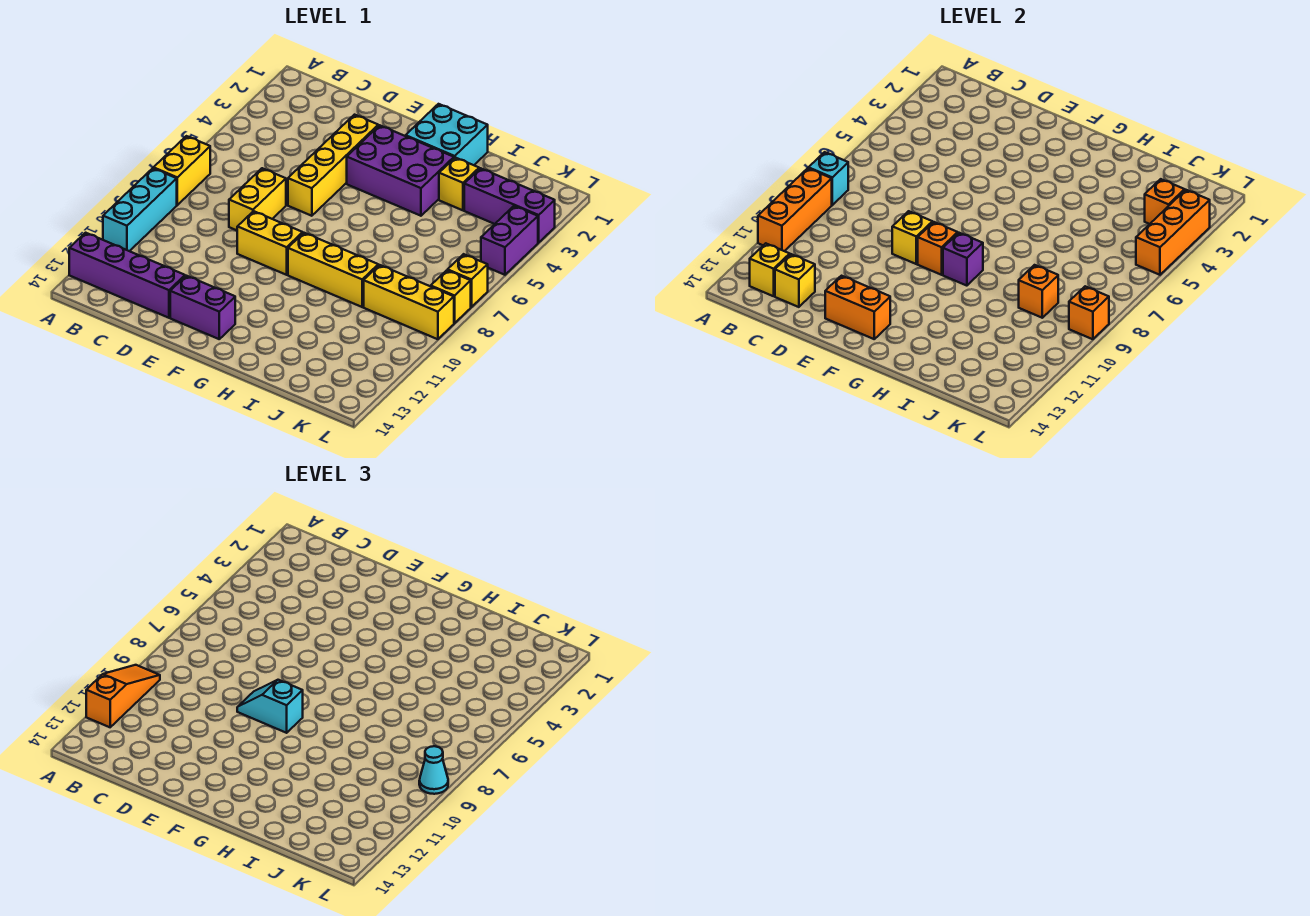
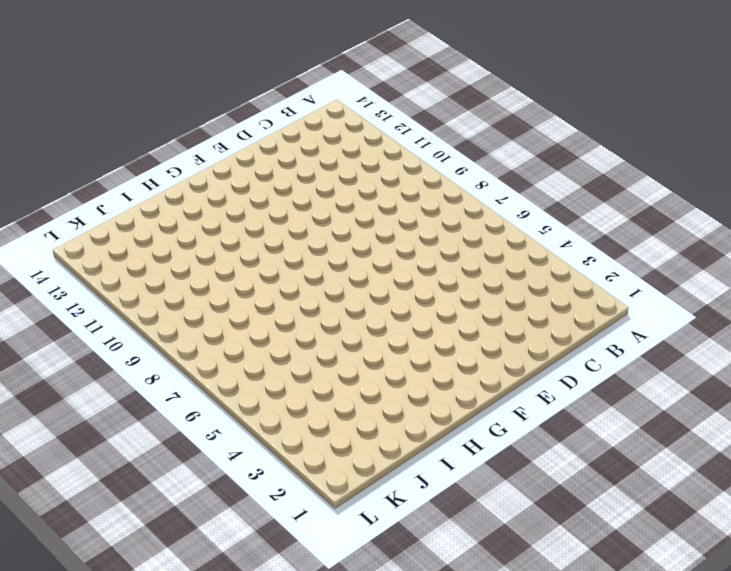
none -> yellow brick A7:A8 level 1
none -> cyan brick A9:A11 level 1
none -> purple brick A13:D13 level 1
none -> yellow brick D7:D8 level 1

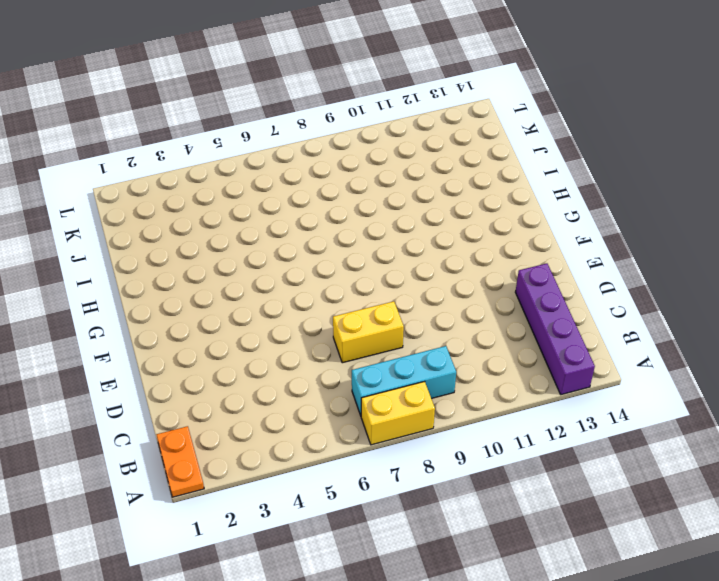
orange plate A1:B1 level 1 -> none
cyan brick B7:B9 level 1 -> cyan brick A9:A11 level 1
none -> yellow brick E3:E6 level 1
none -> yellow brick E9:F9 level 1
none -> purple brick E13:F13 level 1
none -> purple brick F3:H4 level 1

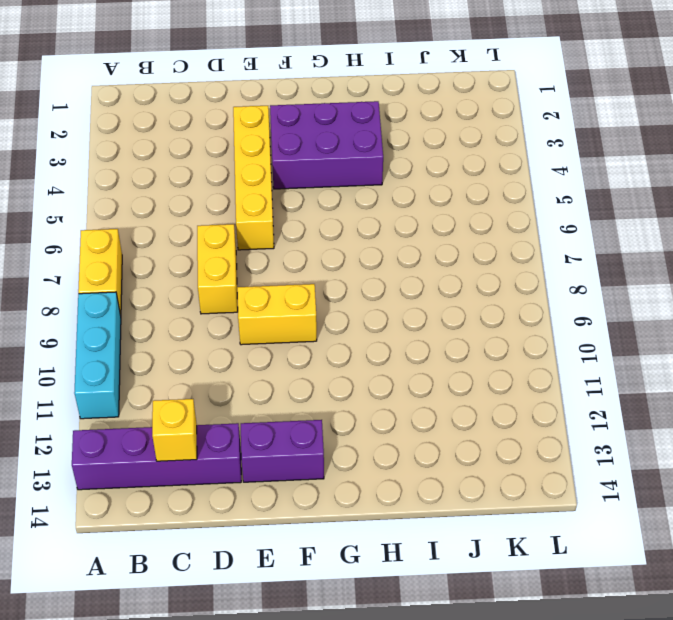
none -> cyan brick G1:H2 level 1
none -> yellow brick G9:I9 level 1
none -> yellow brick I3 level 1
none -> purple brick J3:L3 level 1

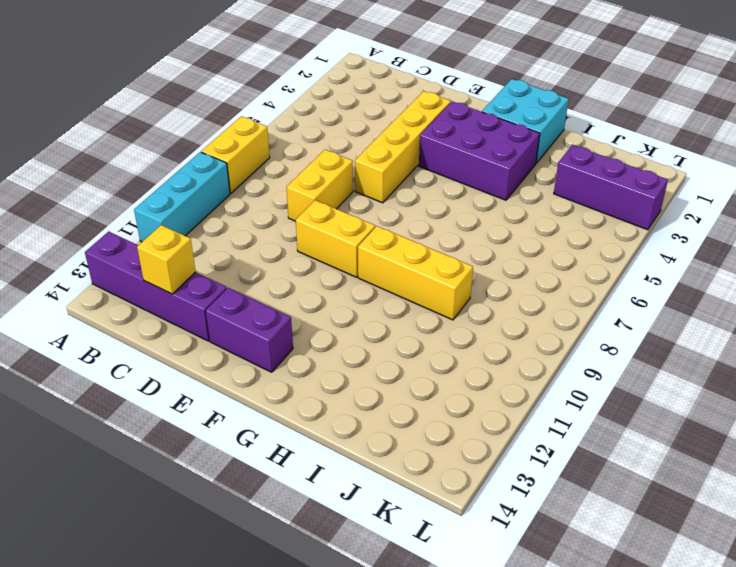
none -> yellow brick I3 level 1
none -> yellow brick J9:L9 level 1
none -> purple brick L4:L5 level 1
none -> yellow brick L7 level 1

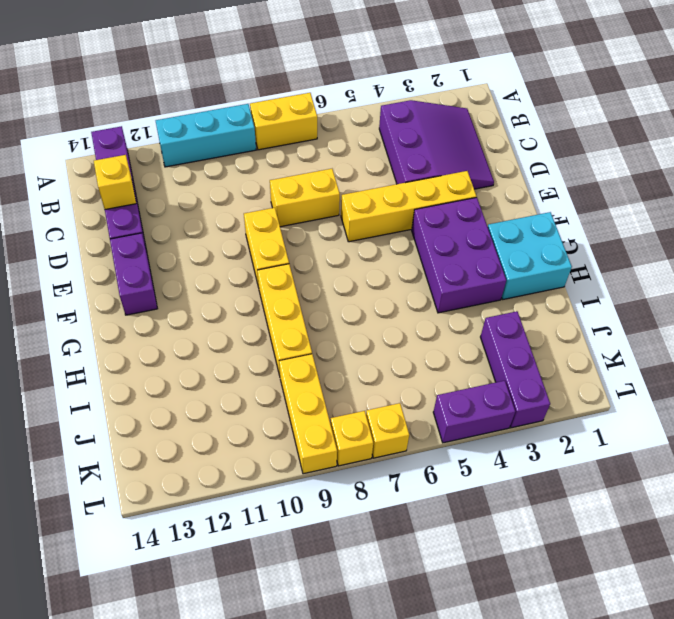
purple slope B2:D4 level 1 top 4 -> none
none -> yellow brick I3 level 1
none -> cyan brick A8 level 2
none -> orange brick A9:A11 level 2
none -> yellow brick B13 level 2

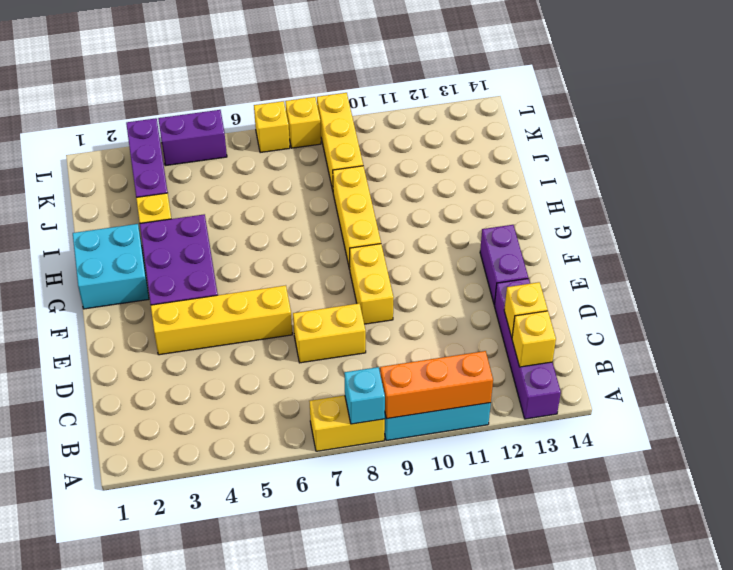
none -> yellow brick E9 level 2
none -> orange brick E13:F13 level 2
none -> orange brick F9 level 2
none -> purple brick G9 level 2

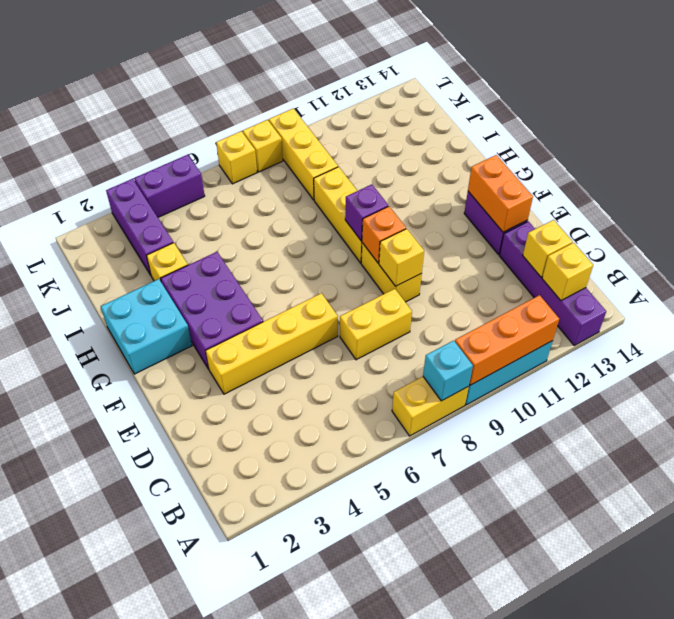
none -> orange brick J9 level 2
none -> orange brick K3 level 2
none -> orange brick L3:L5 level 2
none -> orange brick L9 level 2

